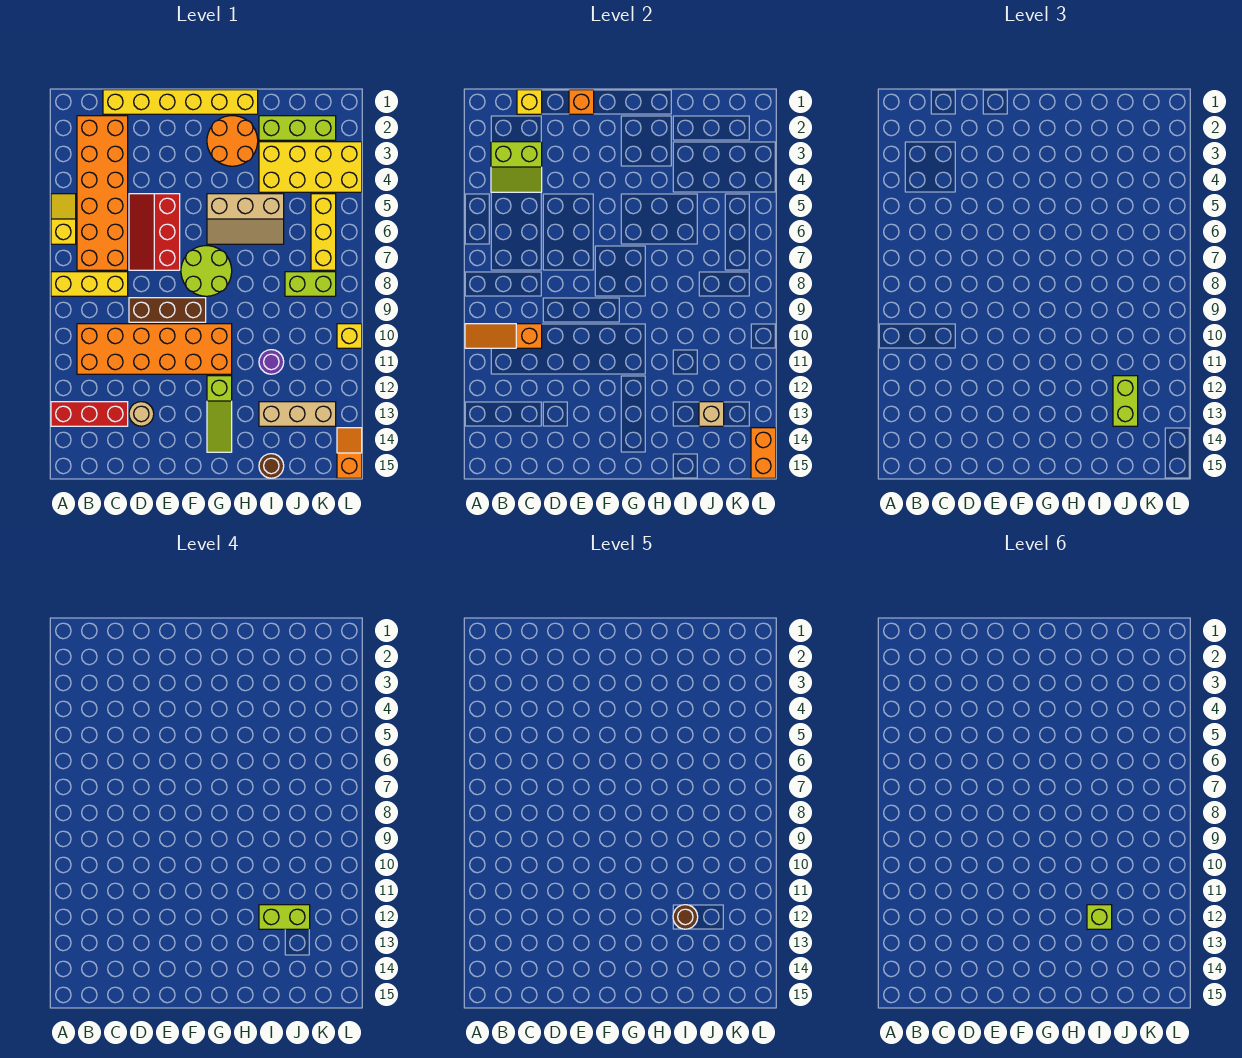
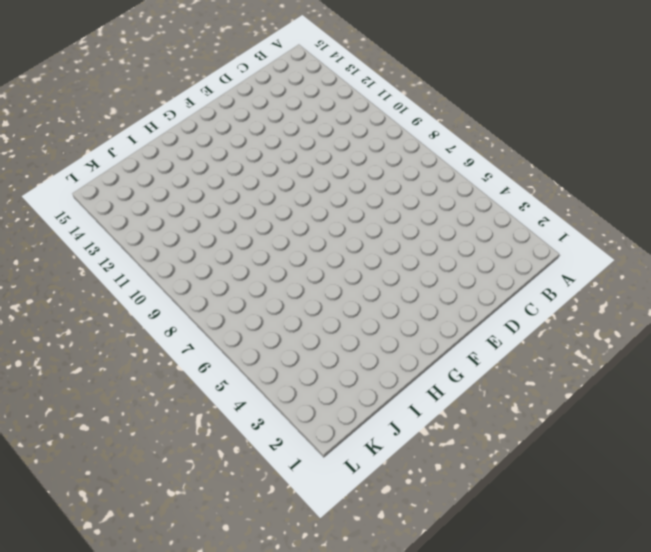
none -> yellow slope A5:A6 level 1 top 6
none -> yellow brick A8:C8 level 1
none -> red brick A13:C13 level 1
none -> orange brick B2:C7 level 1

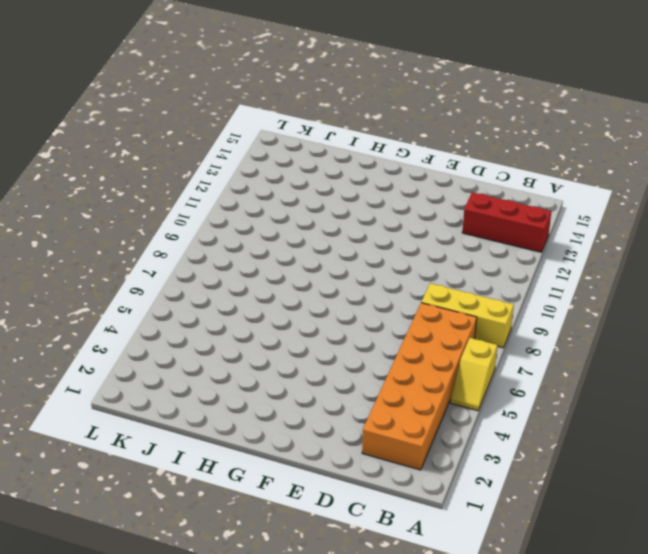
none -> orange brick B10:G11 level 1
none -> yellow brick C1:H1 level 1
none -> red slope D5:E7 level 1 top E
none -> brown brick D9:F9 level 1

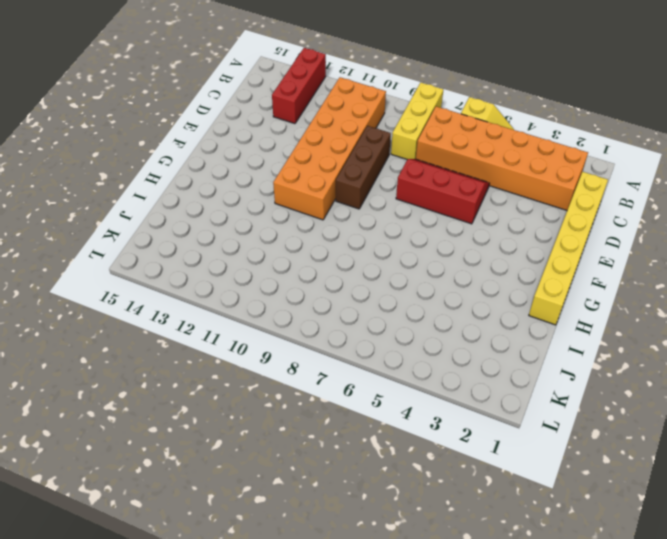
none -> tan round brick D13 level 1
none -> lime round brick F7:G8 level 1
none -> orange round brick G2:H3 level 1
none -> tan slope G5:I6 level 1 top 5

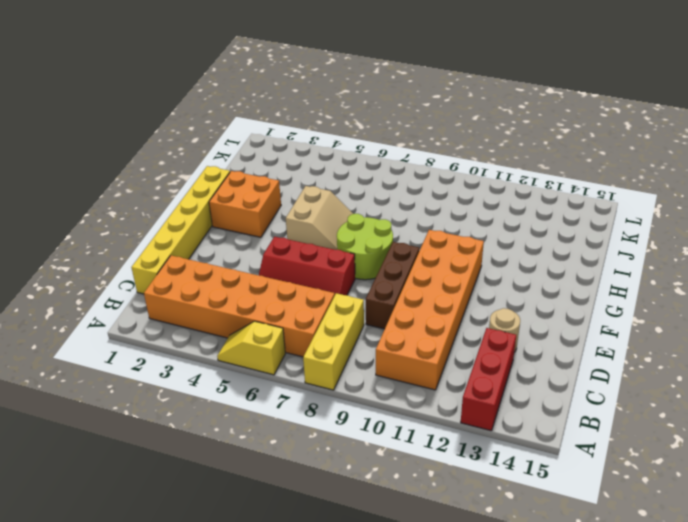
orange brick G2:H3 level 1 -> orange round brick G2:H3 level 1
tan slope G5:H6 level 1 top 5 -> tan slope G5:I6 level 1 top 5
none -> lime slope G12:G14 level 1 top 12
none -> lime brick I2:K2 level 1
none -> yellow brick I3:L4 level 1
none -> purple round brick I11 level 1

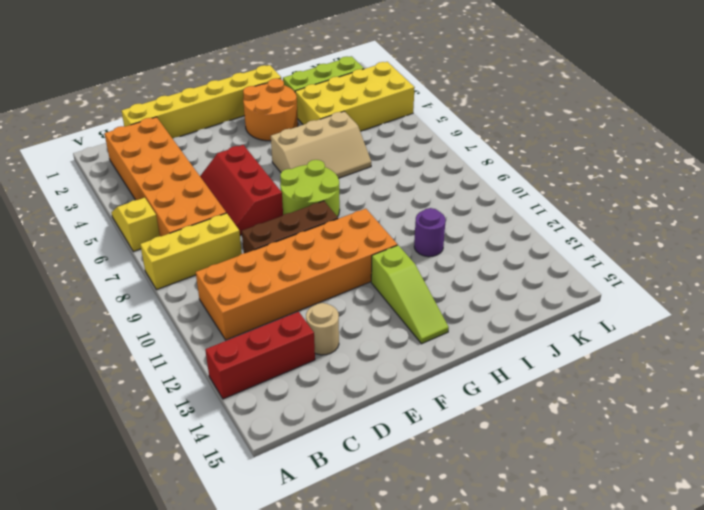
none -> tan brick I13:K13 level 1
none -> brown round brick I15 level 1
none -> lime brick J8:K8 level 1
none -> yellow brick K5:K7 level 1

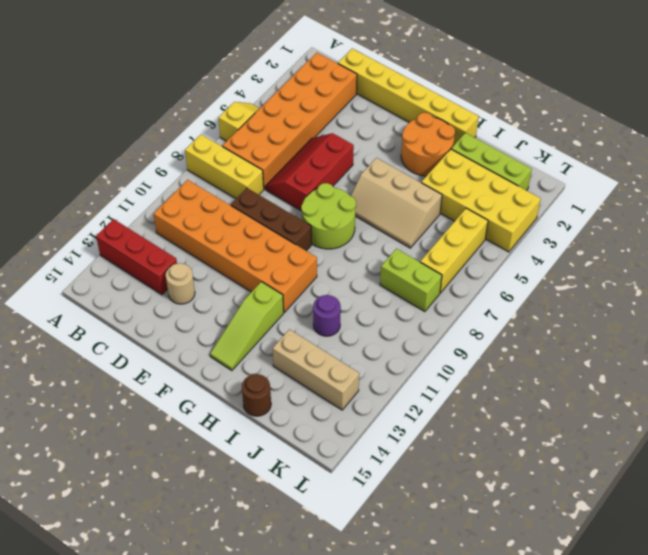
none -> yellow brick L10 level 1
none -> orange slope L14:L15 level 1 top 15
none -> orange slope A10:C10 level 2 top C
none -> lime slope B3:C4 level 2 top 3

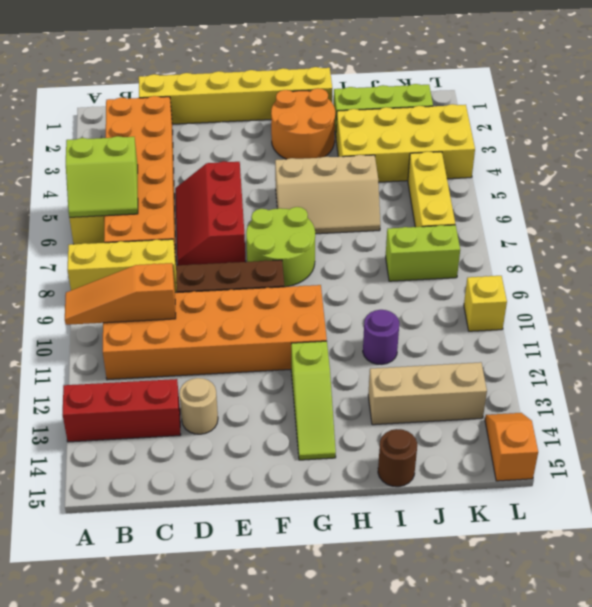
lime slope A5:B6 level 2 top 5 -> lime slope B3:C4 level 2 top 3
none -> yellow brick C1 level 2
none -> orange brick E1 level 2
none -> tan brick J13 level 2
none -> orange brick L14:L15 level 2

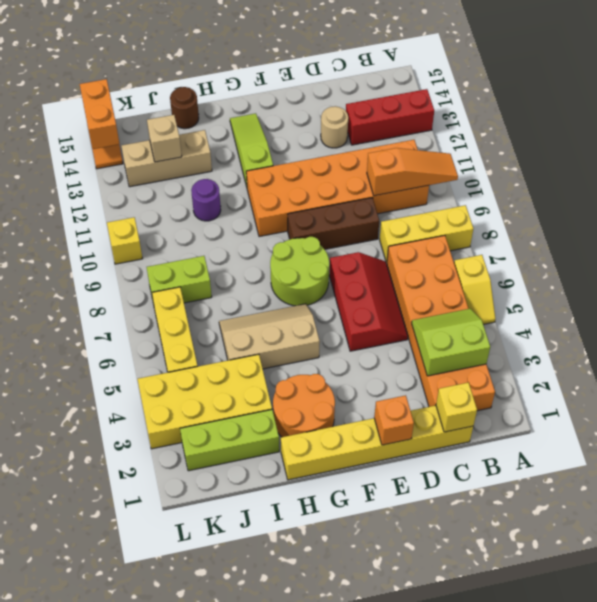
none -> lime brick J12:J13 level 3
none -> lime brick I12:J12 level 4
none -> brown round brick I12 level 5
none -> lime brick I12 level 6

